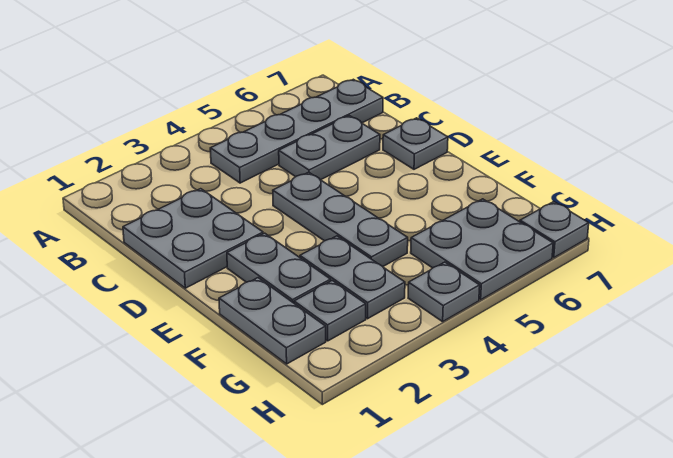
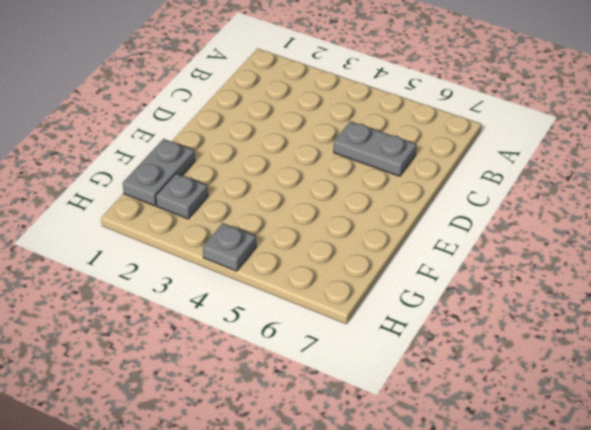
none -> grey plate B4:B7 level 1
none -> grey plate C1:D2 level 1
none -> grey plate D4:F4 level 1

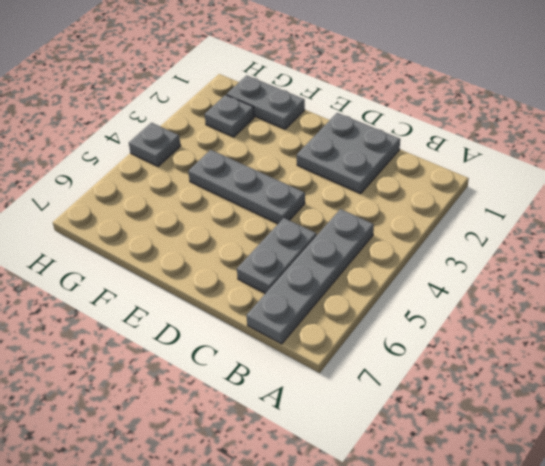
none -> grey plate D7 level 1
none -> grey plate E2:F2 level 1
none -> grey plate F3:G3 level 1

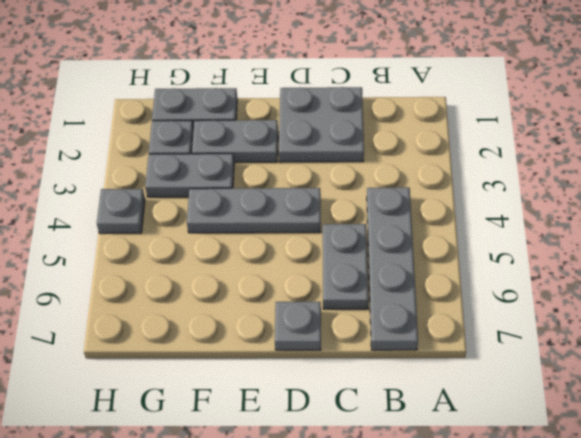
none -> grey plate G5:H6 level 1
none -> grey plate H7 level 1

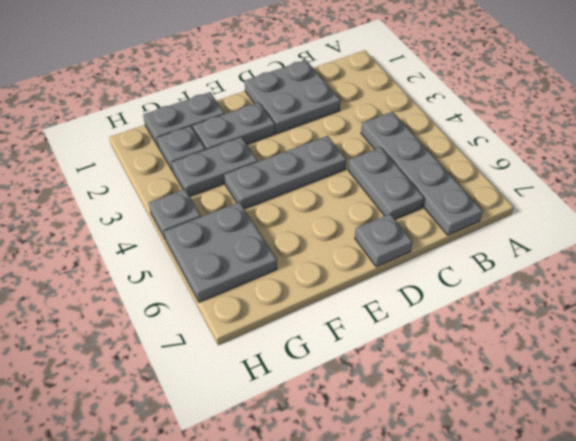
none -> grey plate H7 level 1

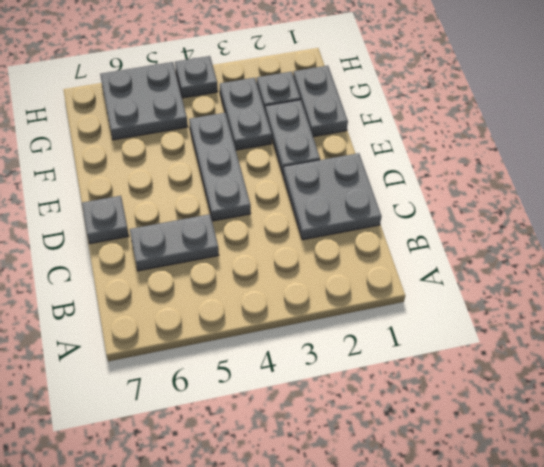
none -> grey plate B4:B7 level 1
none -> grey plate H7 level 1

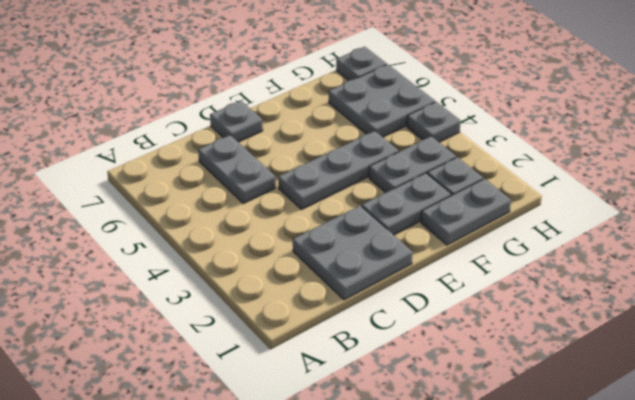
none -> grey plate B4:B7 level 1

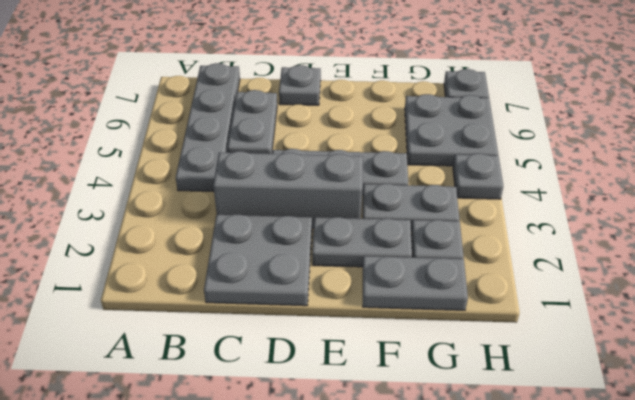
grey brick C3:E3 level 1 -> none

